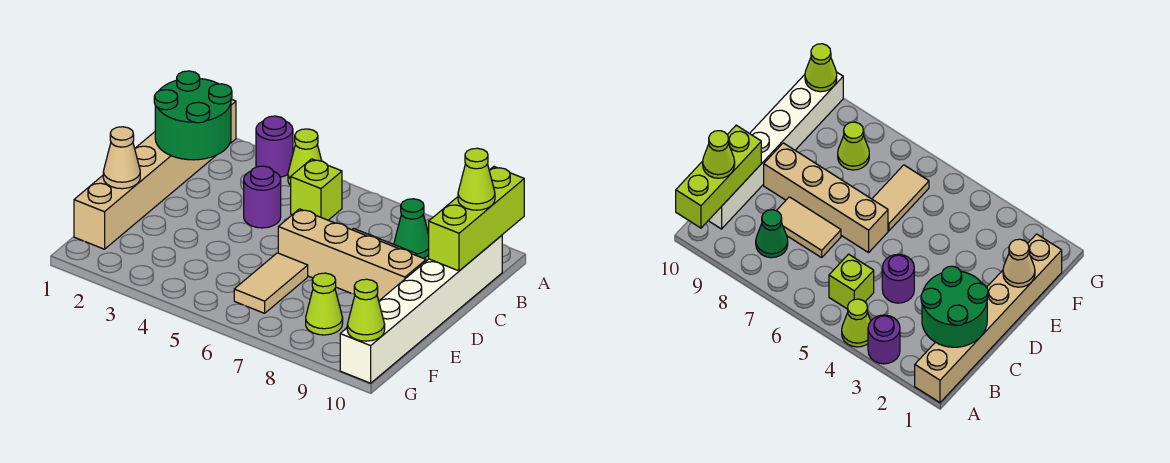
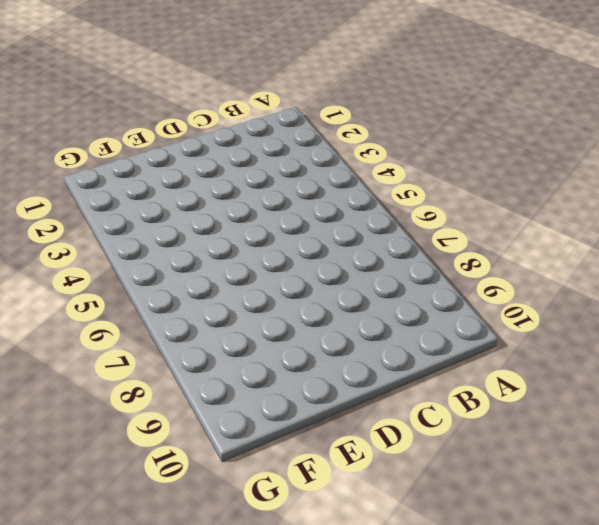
none -> tan brick A1:F1 level 1
none -> purple round brick A3 level 1
none -> lime cone A4 level 1

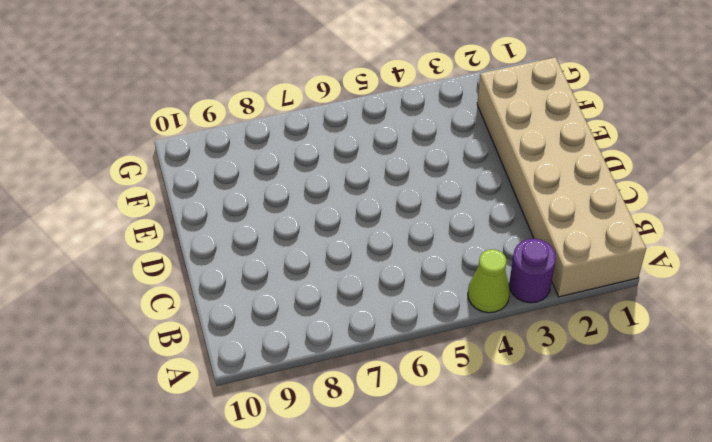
tan brick A1:F2 level 1 -> tan brick A1:F1 level 1
none -> lime brick B5 level 1
none -> green cone B8 level 1
none -> white brick B10:G10 level 1

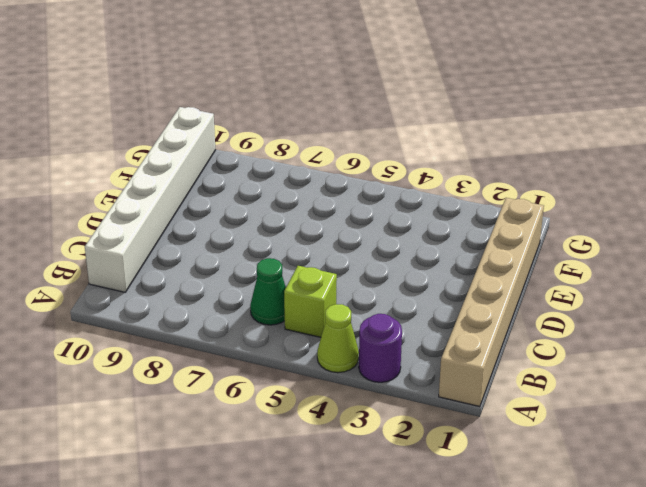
green cone B6 level 1 -> green cone B8 level 1
none -> purple round brick C4 level 1
none -> tan tile C7:C8 level 1
none -> tan brick D6:D9 level 1

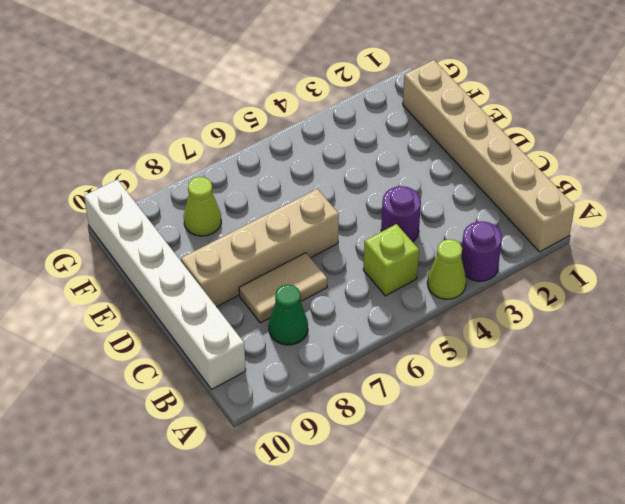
none -> tan tile E6:F6 level 1
none -> lime brick A10:C10 level 2
none -> green round brick B1:C2 level 2

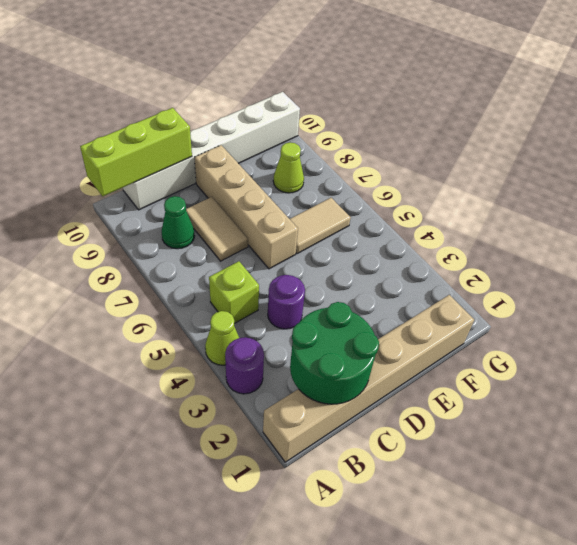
none -> tan cone E1 level 2
none -> lime cone G10 level 2
none -> lime cone B10 level 3

